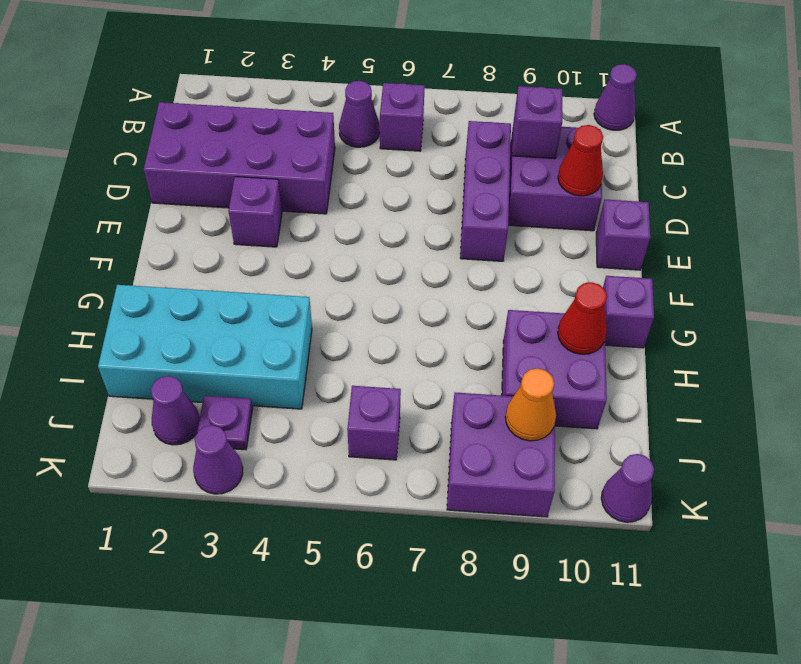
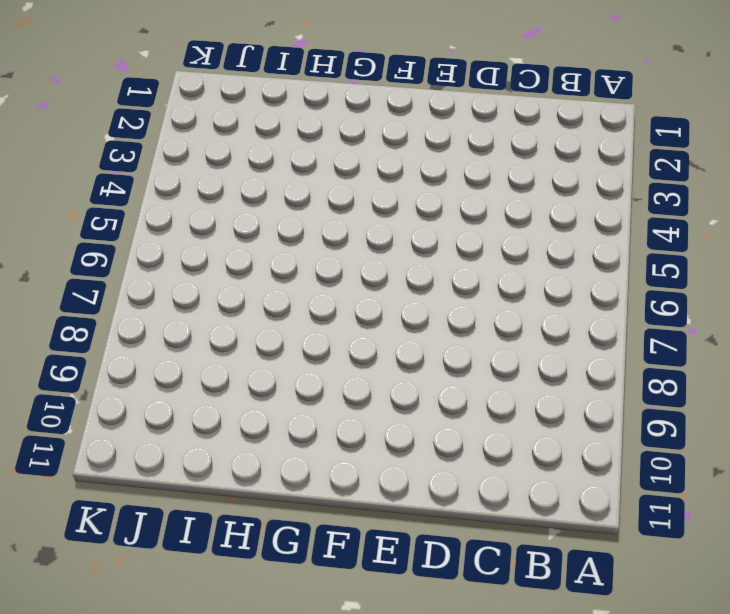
none -> purple cone A11 level 1
none -> purple cone B5 level 1
none -> purple brick B6 level 1

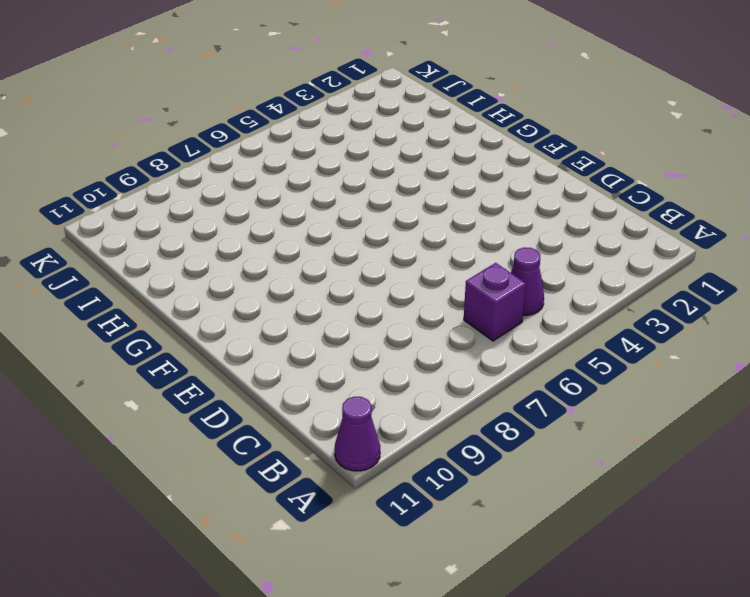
none -> purple brick C1:D4 level 1
none -> purple brick C8:E8 level 1
none -> purple brick C9:D10 level 1

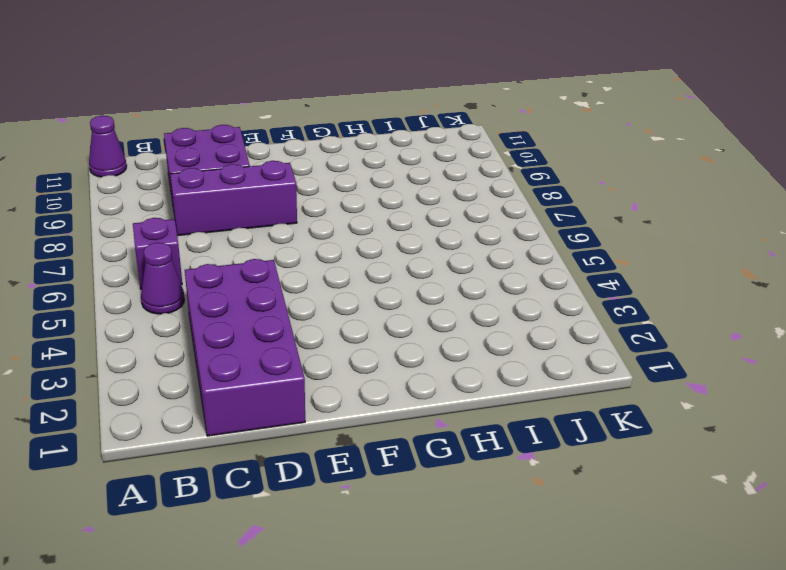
none -> purple brick E3 level 1
none -> purple brick E11 level 1
none -> purple brick G11 level 1

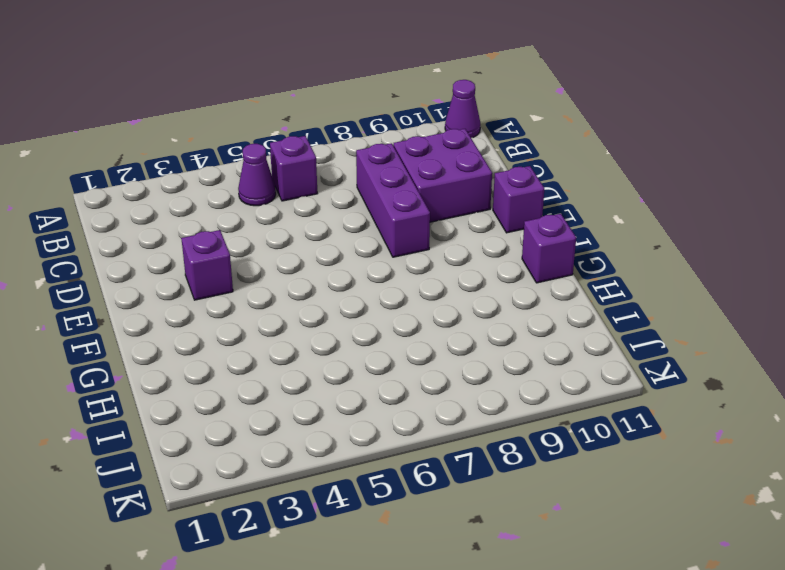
none -> purple brick C1:D4 level 1
none -> cyan brick H1:I4 level 1
none -> purple brick H9:I10 level 1

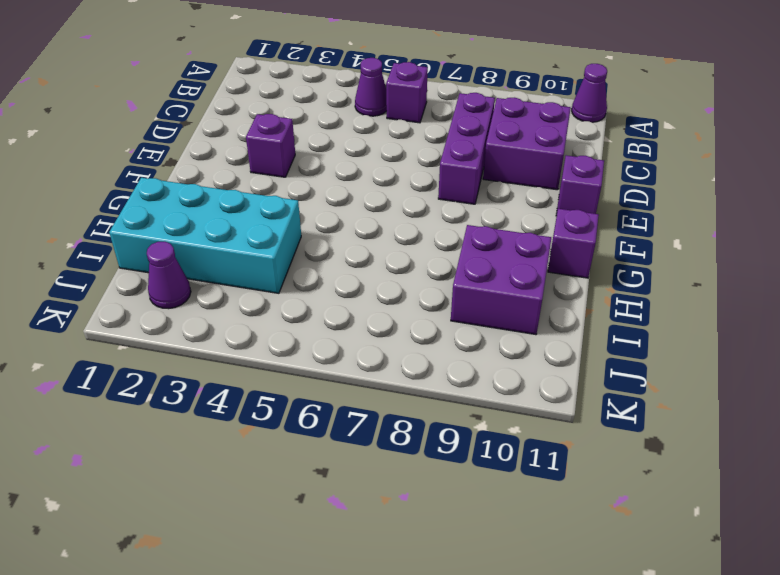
none -> purple brick C1:D4 level 1
none -> purple plate J3 level 1
none -> purple brick J6 level 1

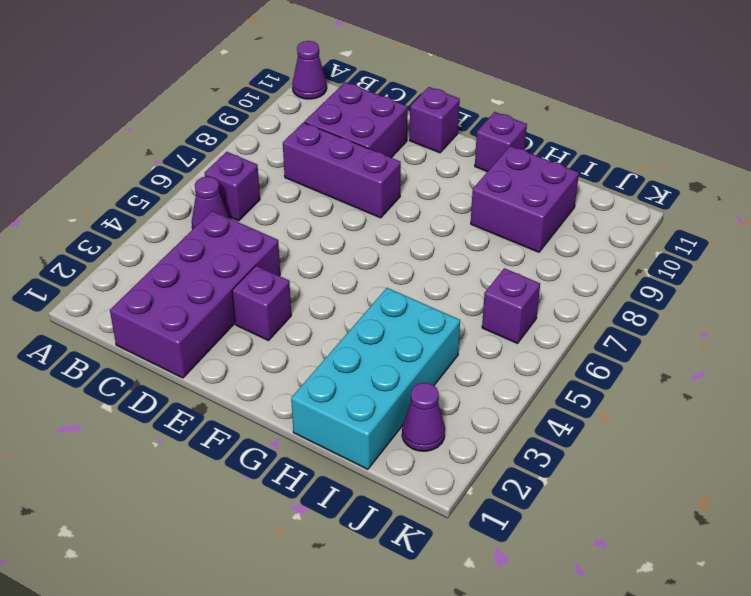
none -> purple plate J3 level 1
none -> purple brick J8:K9 level 1
none -> purple cone K3 level 1

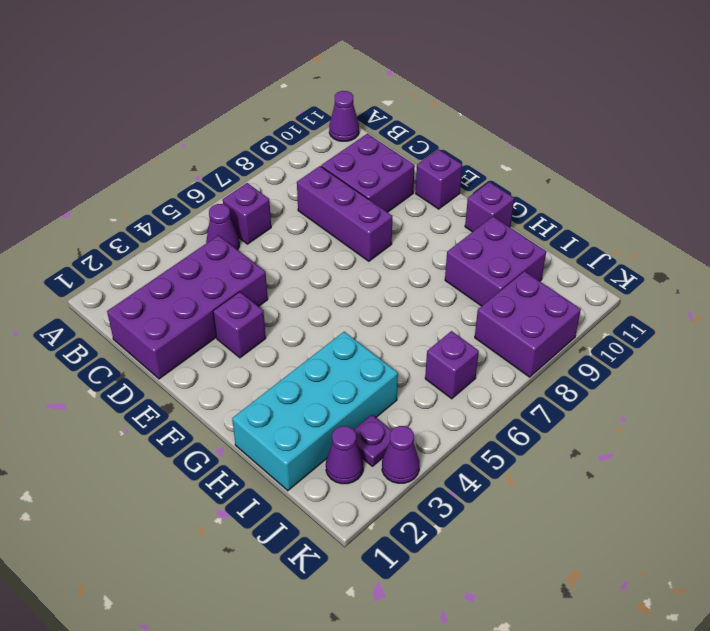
none -> purple cone K11 level 1
none -> purple brick C9 level 2
none -> red cone D10 level 2

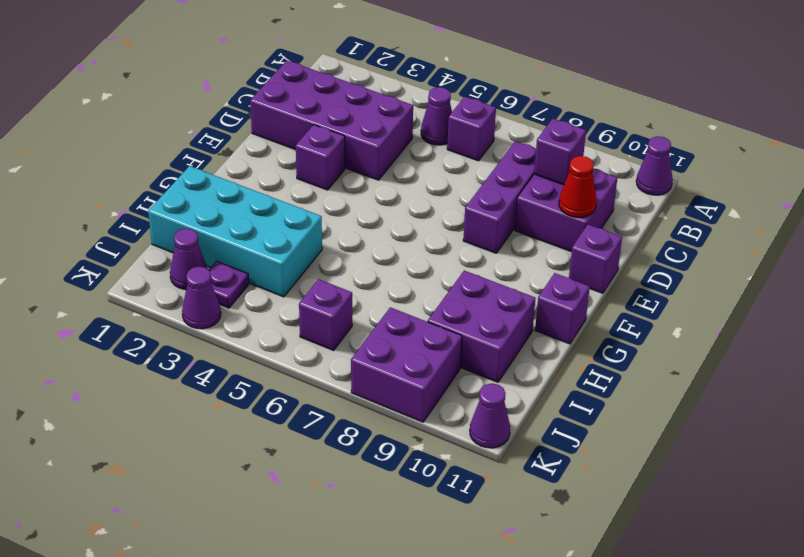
none -> red cone H10 level 2
none -> orange cone J9 level 2

